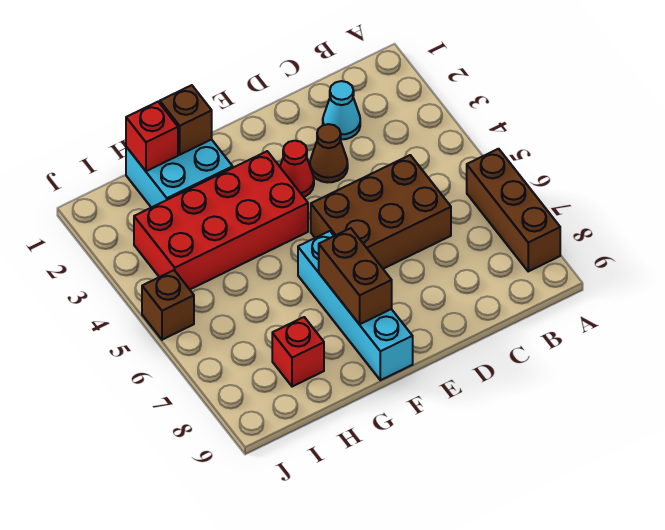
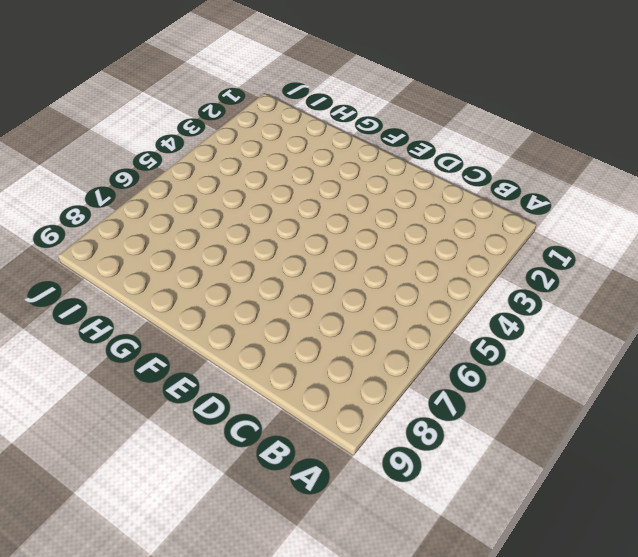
none -> brown brick A6:A8 level 1
none -> cyan cone C2 level 1
none -> brown brick C5:E6 level 1

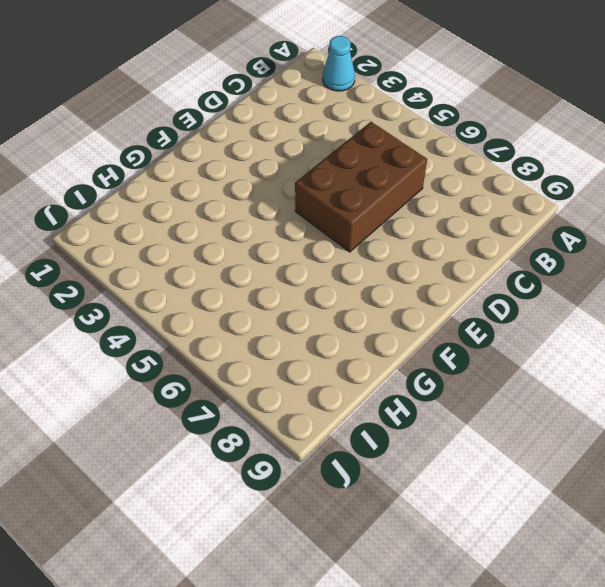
cyan cone A2 level 1 -> cyan cone C2 level 1
none -> brown brick A6:A8 level 1
none -> brown cone D3 level 1
none -> red cone E3 level 1

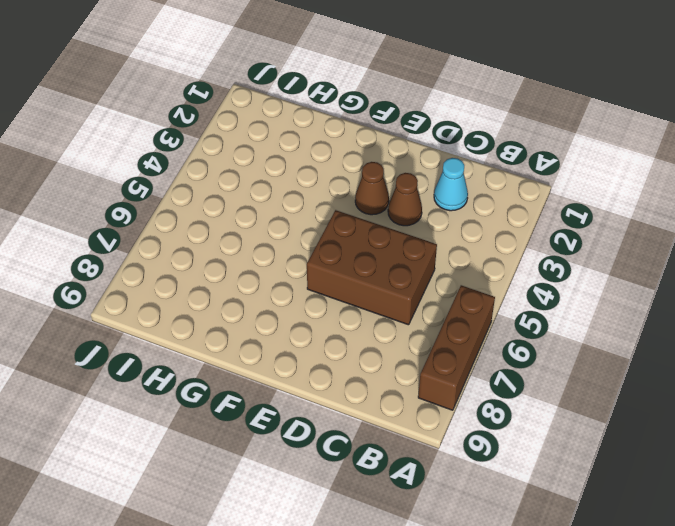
brown cone E3 level 1 -> red cone E3 level 1
none -> red brick F3:I4 level 1
none -> cyan brick F6:F9 level 1
none -> cyan brick G1:H2 level 1

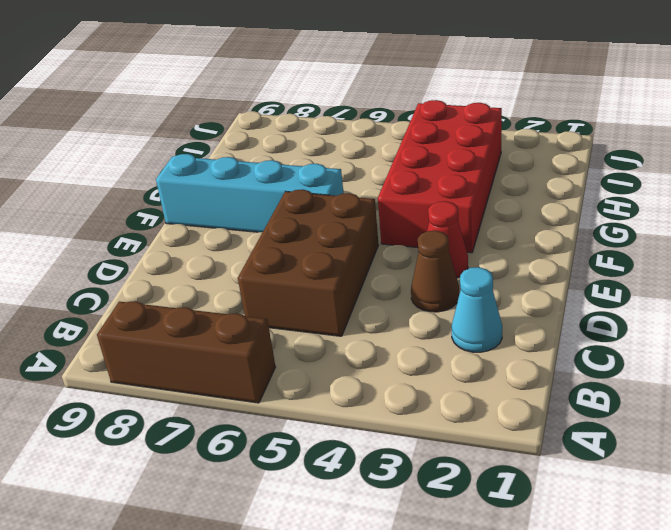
none -> cyan brick G1:H2 level 1
none -> red brick H8 level 1
none -> brown brick J5 level 1

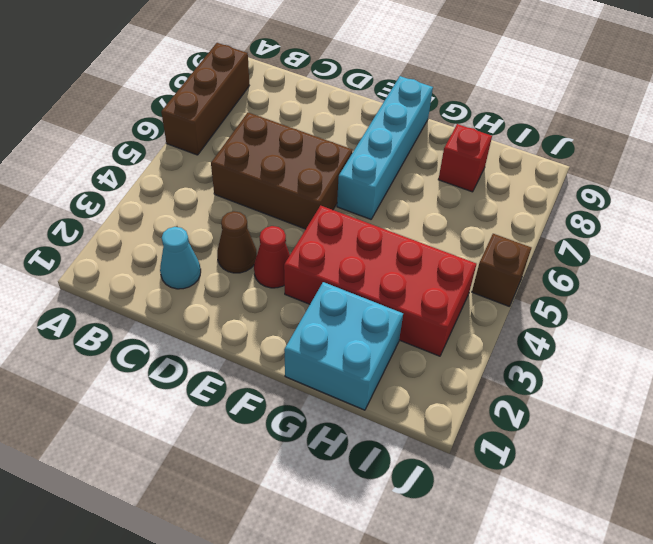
none -> brown brick F7:F8 level 2
none -> brown brick G1 level 2
none -> red brick H1 level 2

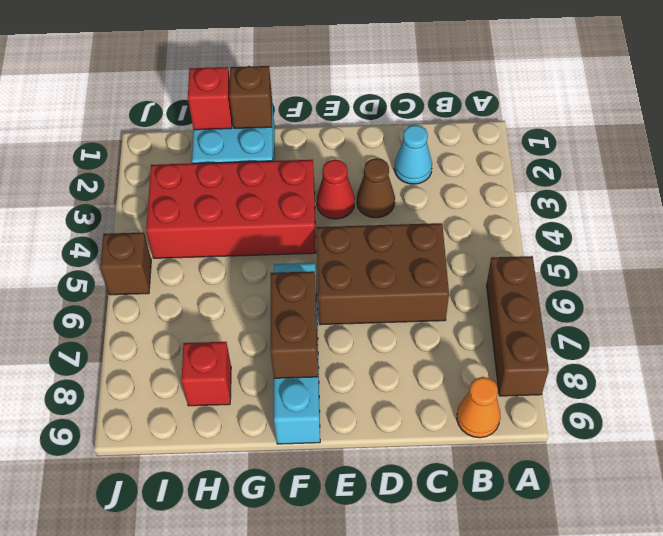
orange cone B9 level 1 -> none

